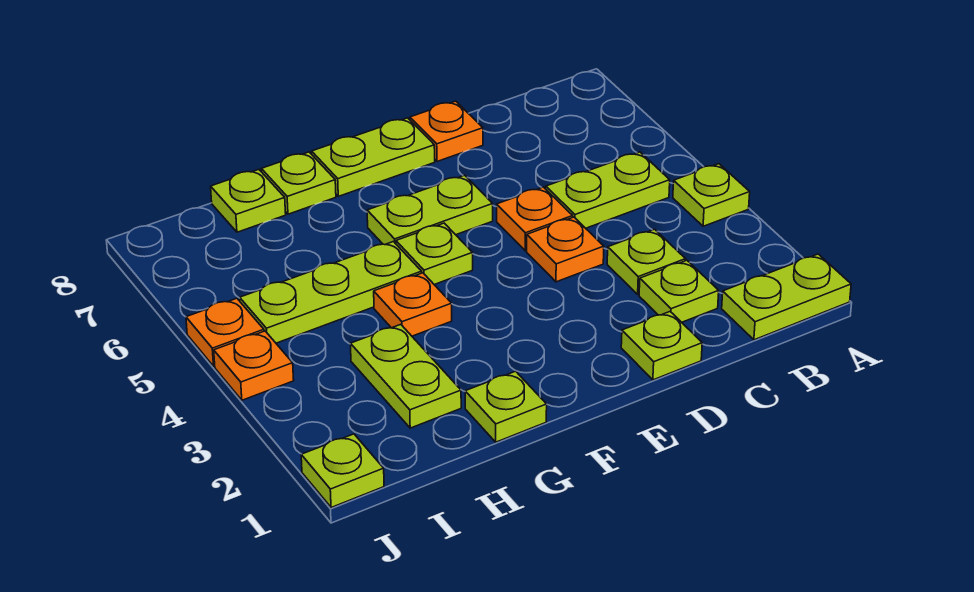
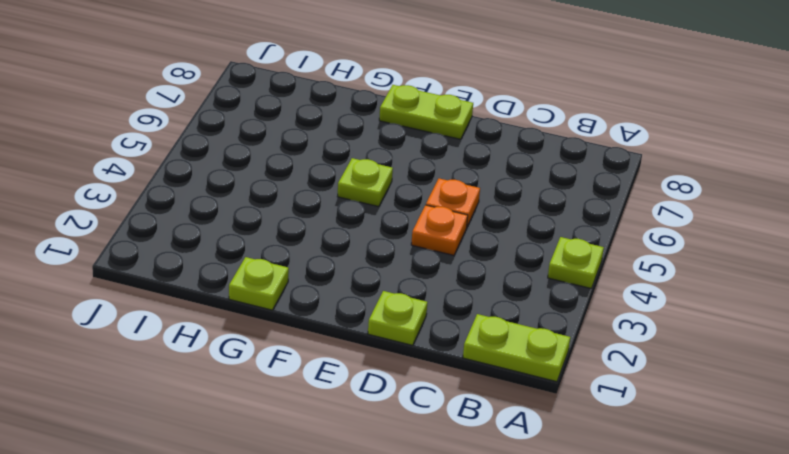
none -> lime plate B5:C5 level 1
none -> lime plate C2 level 1
none -> lime plate C3 level 1

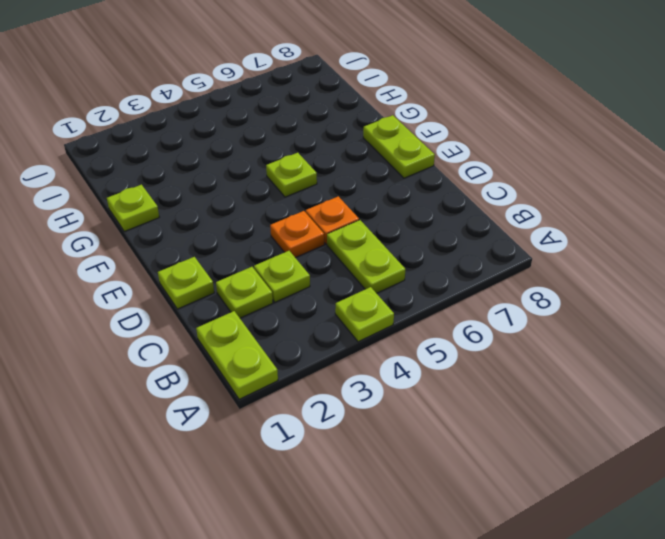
none -> orange plate D8 level 1
none -> lime plate E6:F6 level 1
none -> orange plate G4 level 1

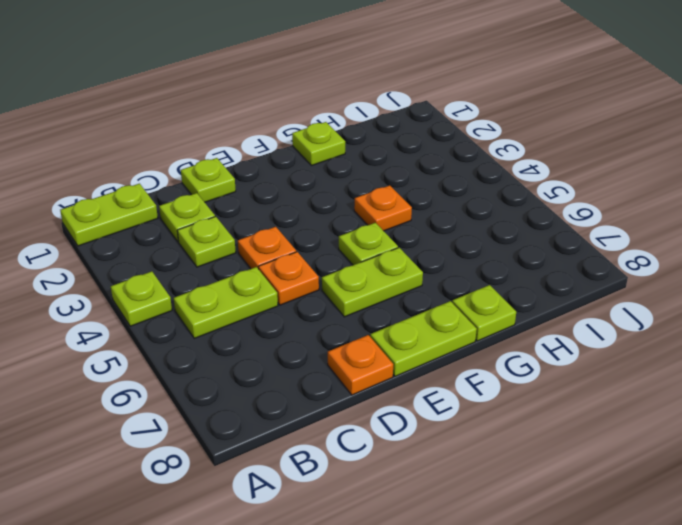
none -> lime plate G5:I5 level 1
none -> lime plate H2:H3 level 1
none -> lime plate H8 level 1

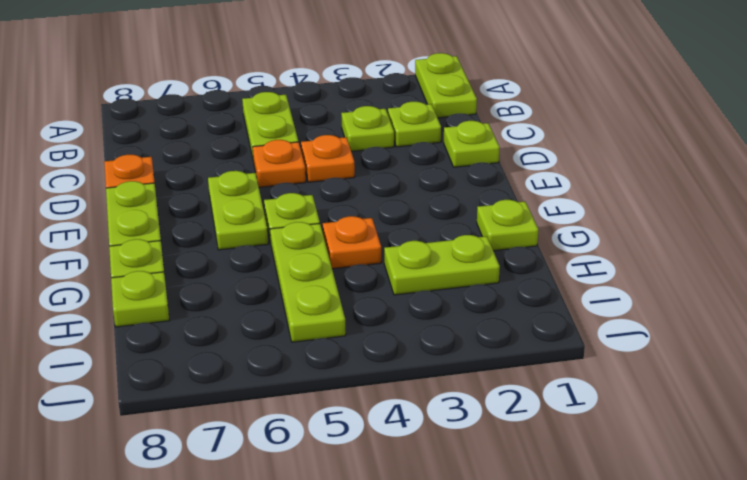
none -> lime plate A4 level 1
none -> lime plate J1 level 1
none -> orange plate J4 level 1

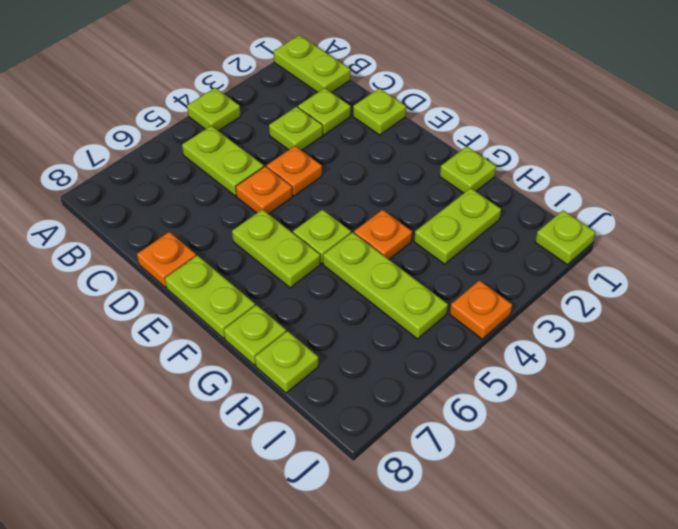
none -> orange plate J5 level 1

